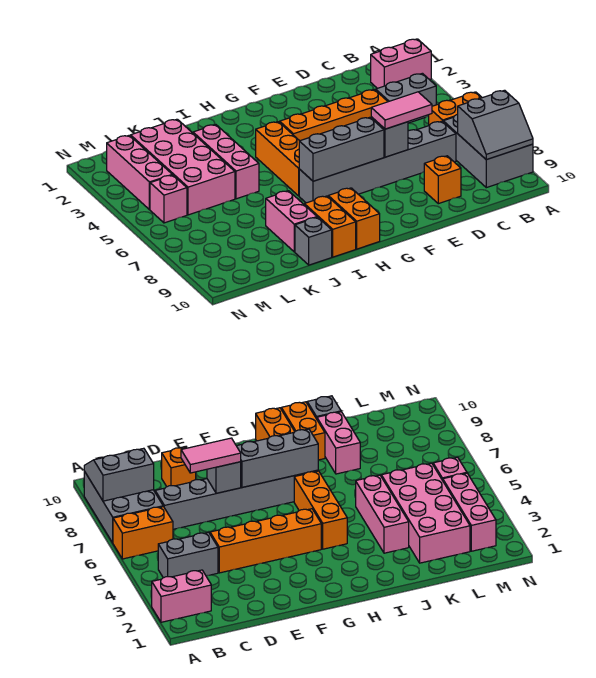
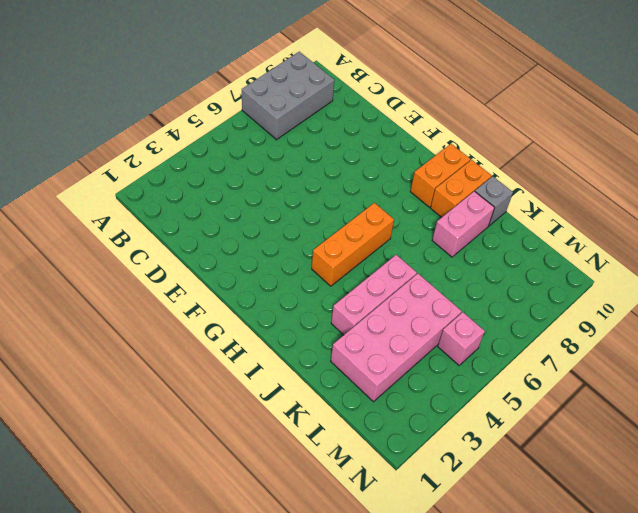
none -> pink brick A2:B2 level 1
none -> orange brick A6:B6 level 1
none -> grey brick B4:C4 level 1

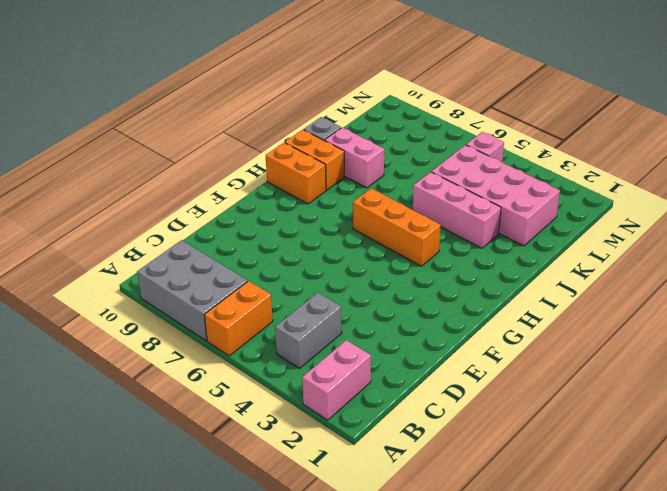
none -> grey brick C7:H7 level 1
none -> orange brick D4:G4 level 1
none -> orange brick D9 level 1

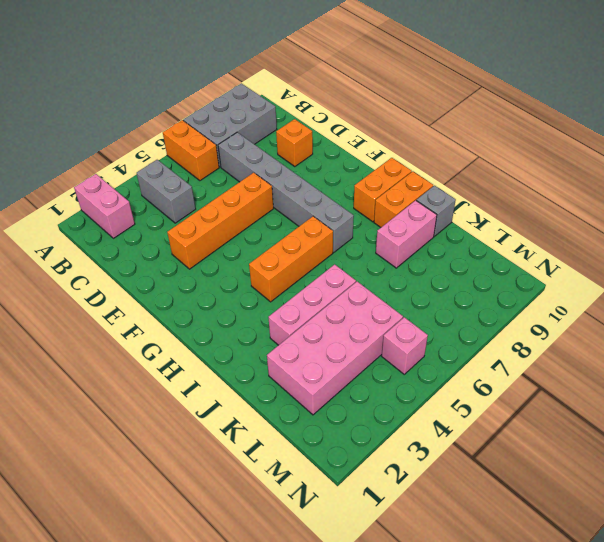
orange brick E3:E6 level 1 -> orange brick D4:G4 level 1
none -> pink brick M2:M4 level 1
none -> grey slope A8:B9 level 2 top 8
none -> grey brick E7 level 2

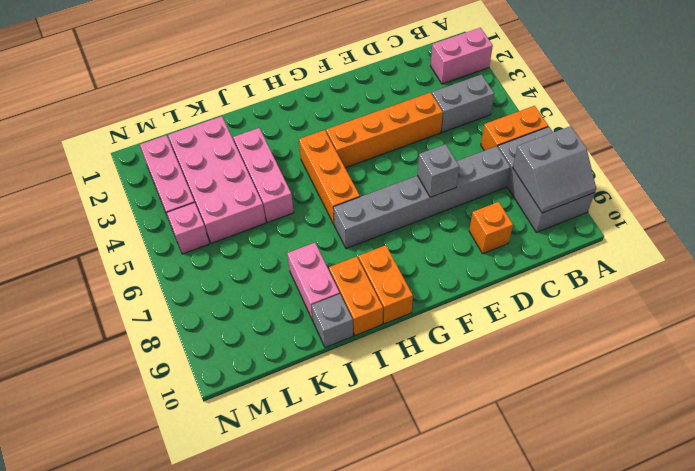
none -> grey brick F7:H7 level 2
none -> pink tile D7:E7 level 3

